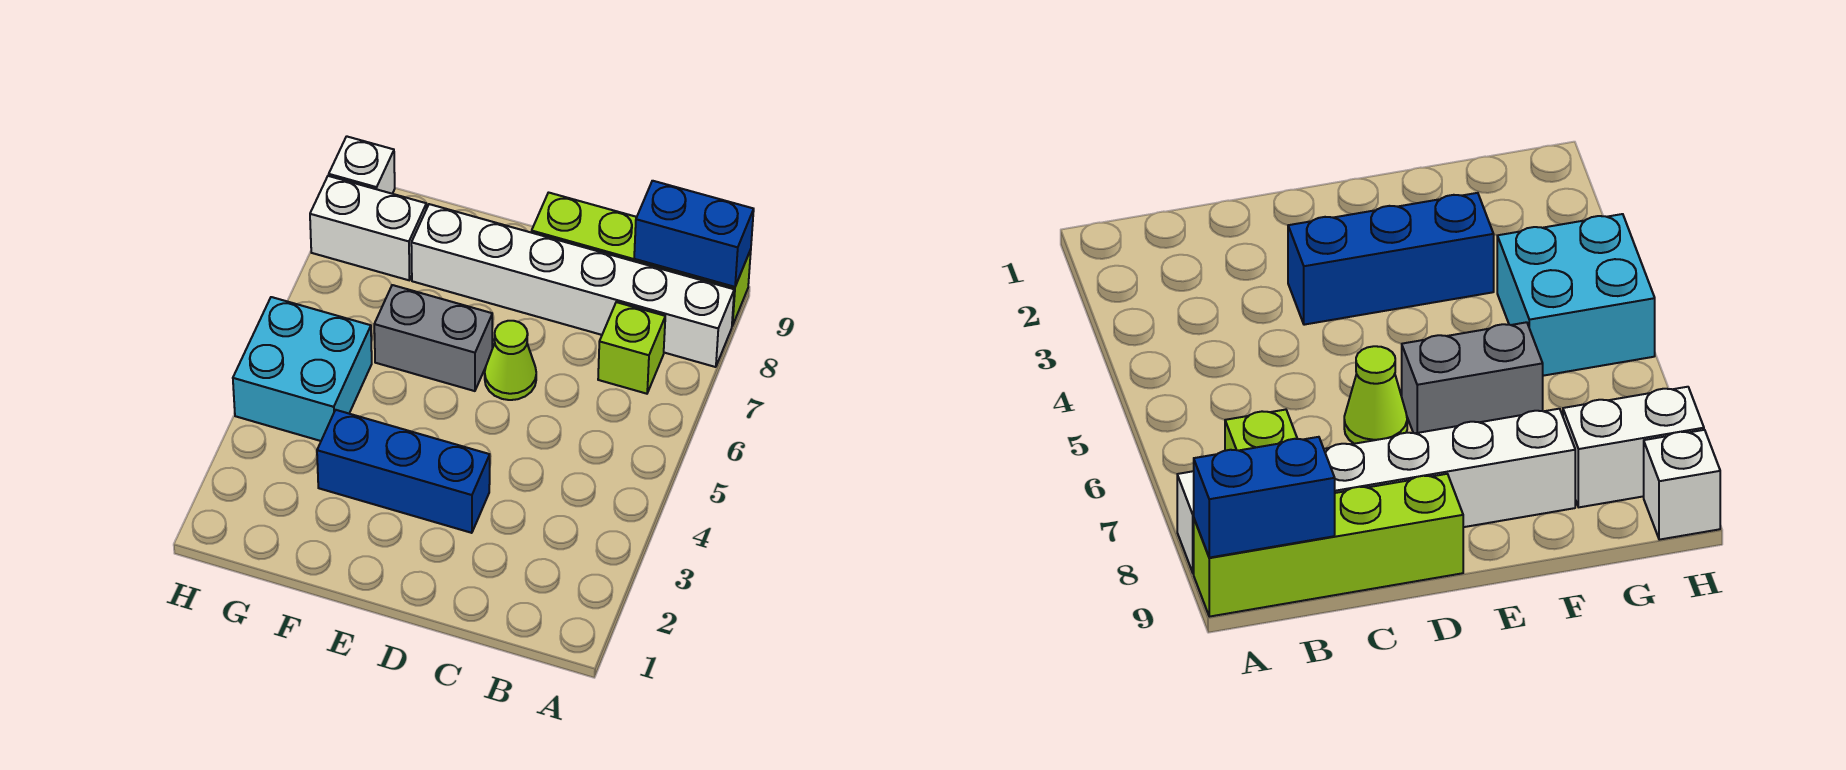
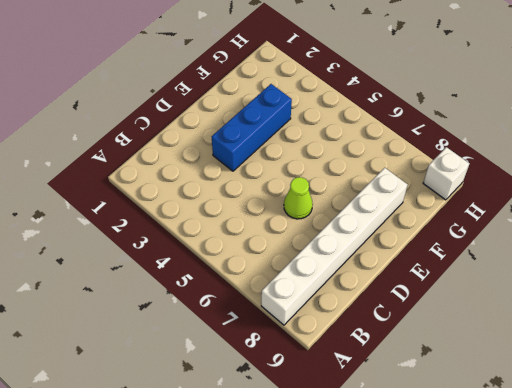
none -> lime brick A9:D9 level 1
none -> lime brick B7 level 1

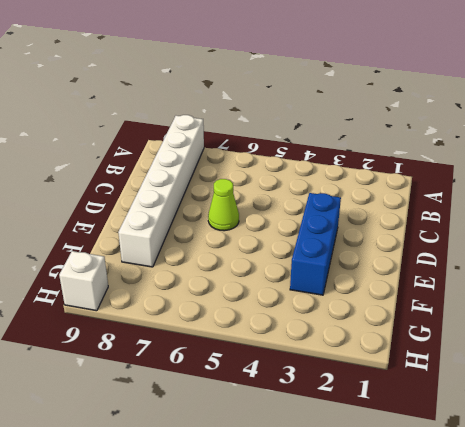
none -> lime brick A9:D9 level 1
none -> lime brick B7 level 1

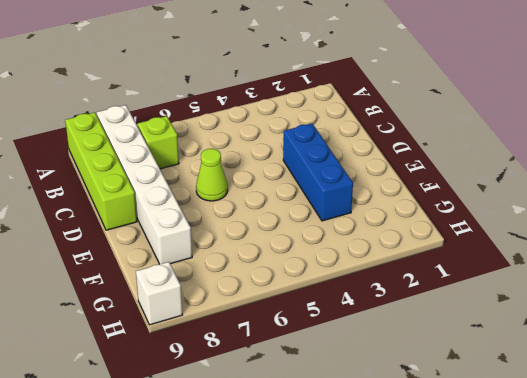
none -> grey brick E6:F6 level 1
none -> cyan brick G4:H5 level 1

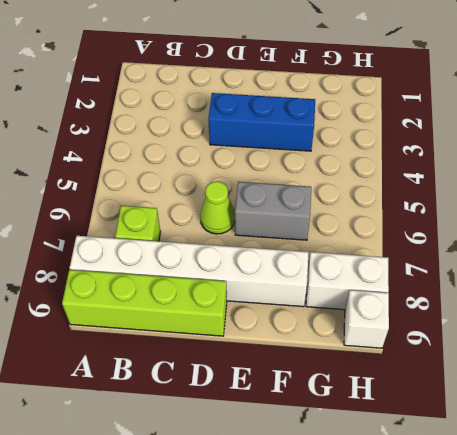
none -> cyan brick G4:H5 level 1
none -> blue brick A9:B9 level 2

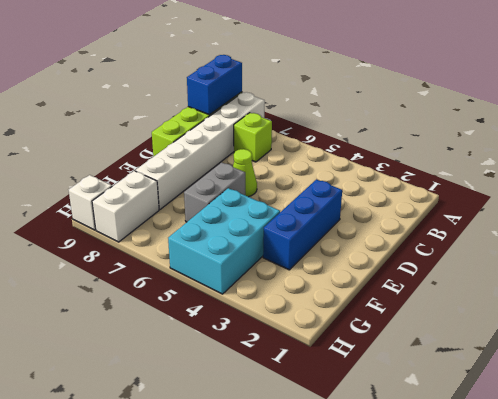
cyan brick F4:H5 level 1 -> cyan brick G4:H5 level 1

